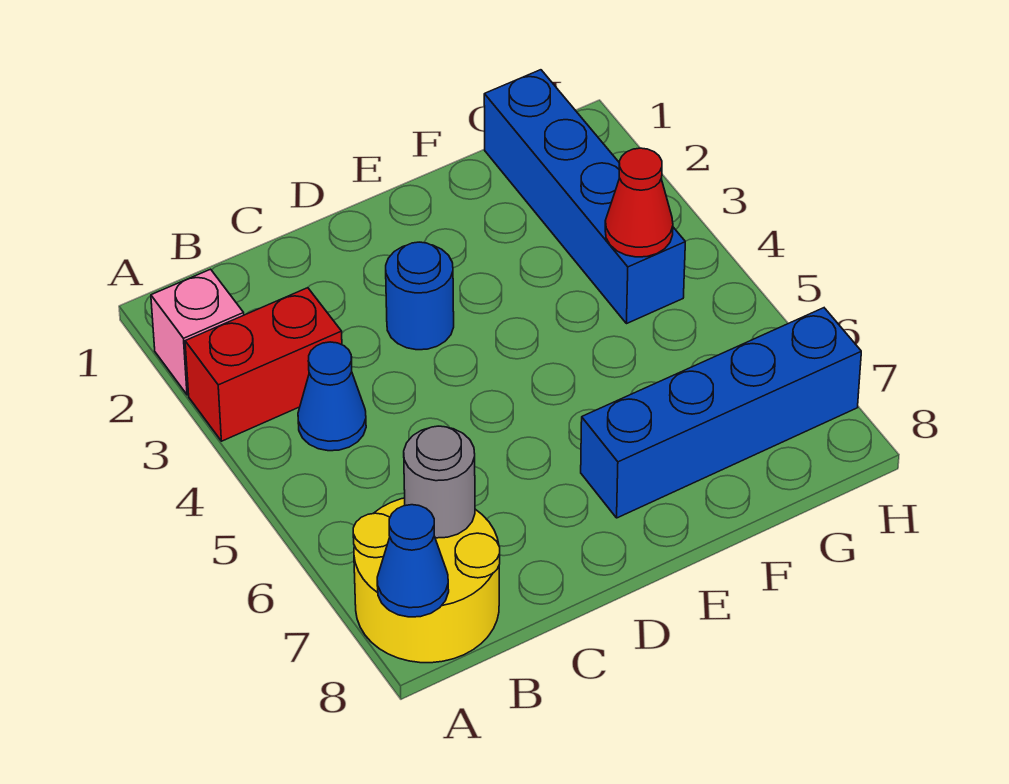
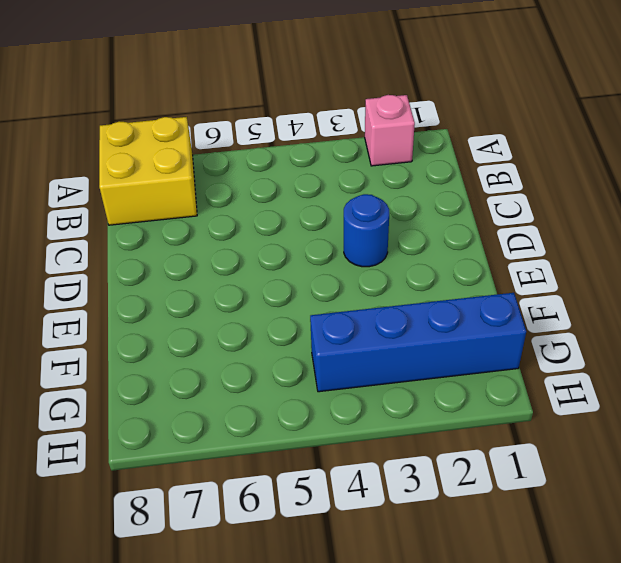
yellow brick A7:B8 level 1 -> yellow round brick A7:B8 level 1
none -> red brick A3:B3 level 1
none -> blue cone B4 level 1

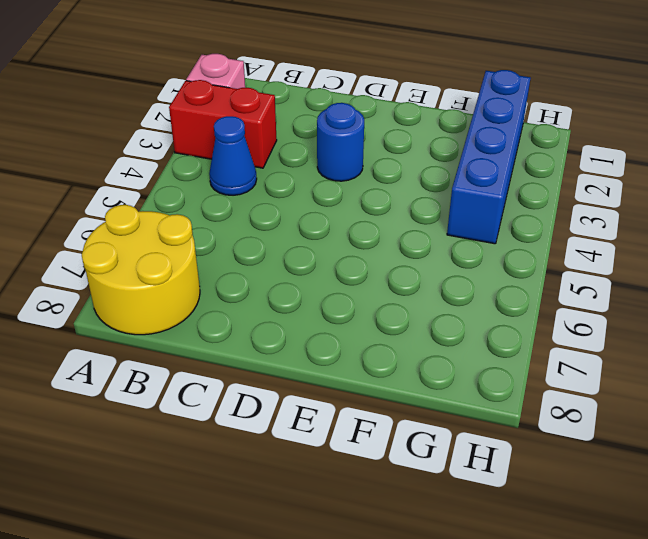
none -> blue brick E7:H7 level 1
none -> blue cone A8 level 2

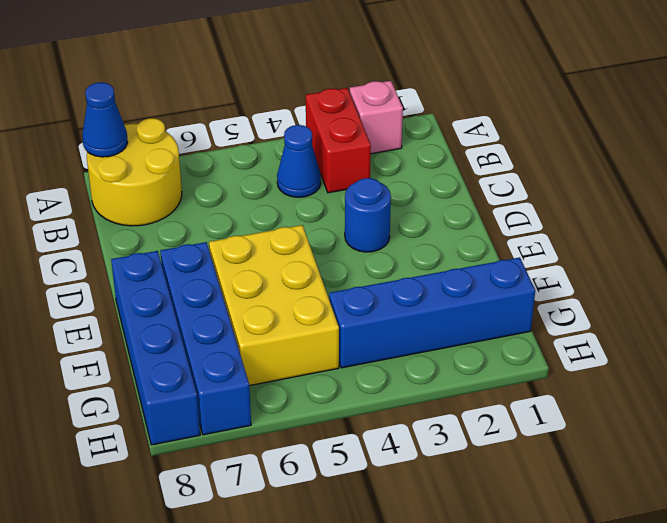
yellow brick E5:G6 level 1 -> none
blue brick E8:H8 level 1 -> none
none -> grey round brick B7 level 2
none -> red cone G4 level 2

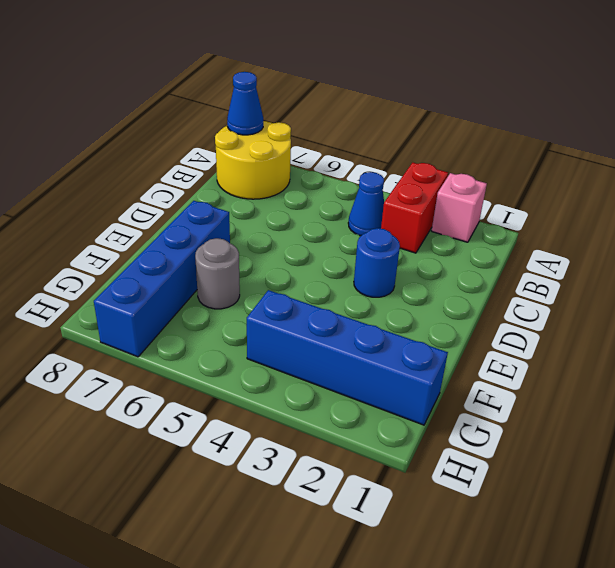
grey round brick F6 level 1 -> grey round brick B7 level 2
none -> red cone G4 level 2

